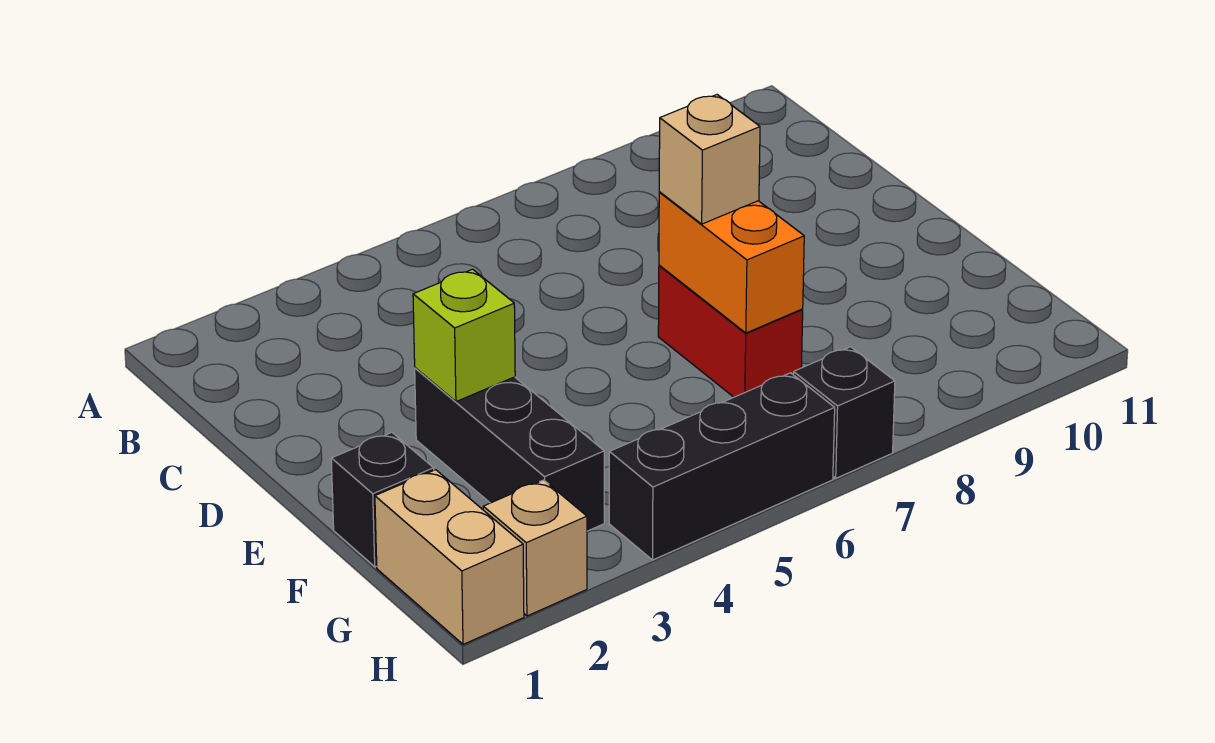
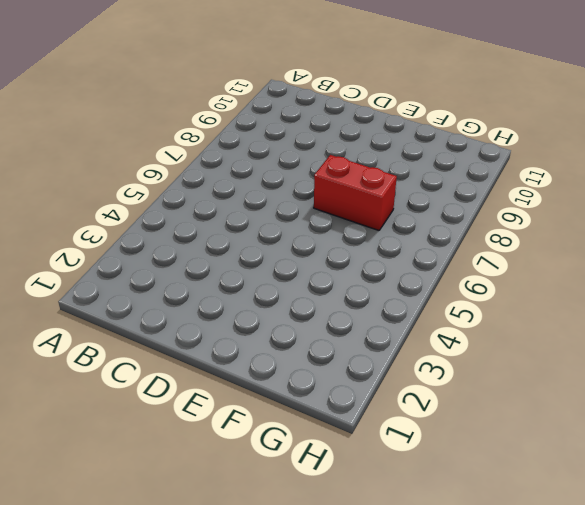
none -> black brick E3:G3 level 1
none -> black brick F1 level 1

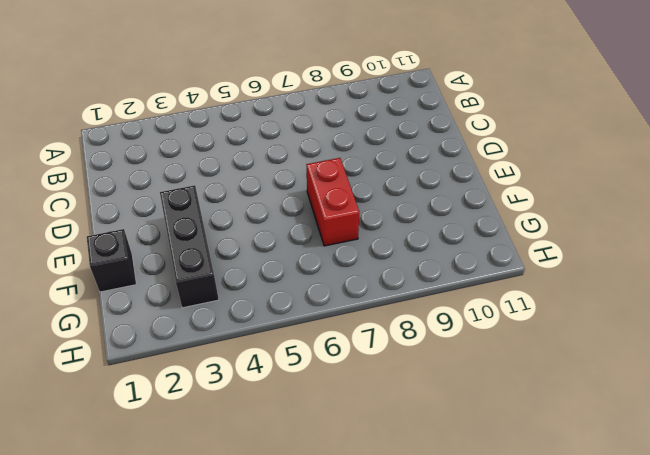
none -> tan brick G1:H1 level 1
none -> tan brick H2 level 1

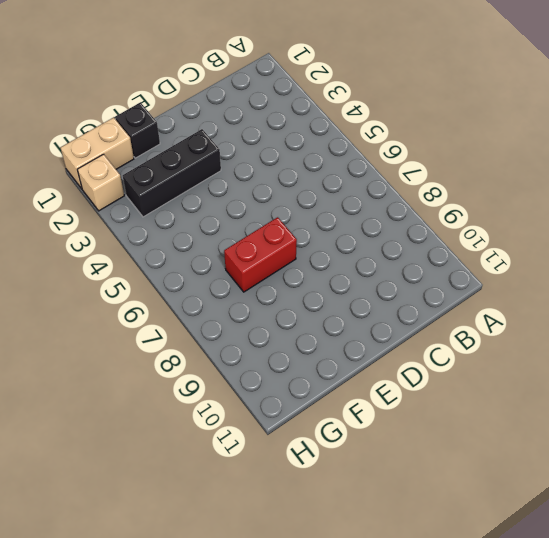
none -> black brick H4:H6 level 1
none -> black brick H7 level 1

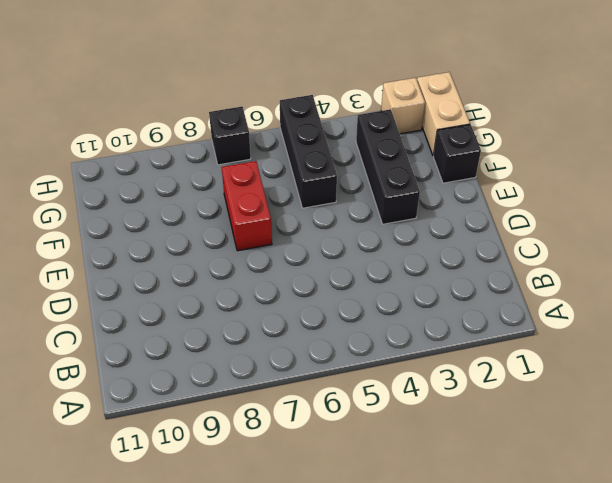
black brick F5:H5 level 1 -> black brick H4:H6 level 1
none -> lime brick E3 level 2
none -> orange brick E7:F7 level 2

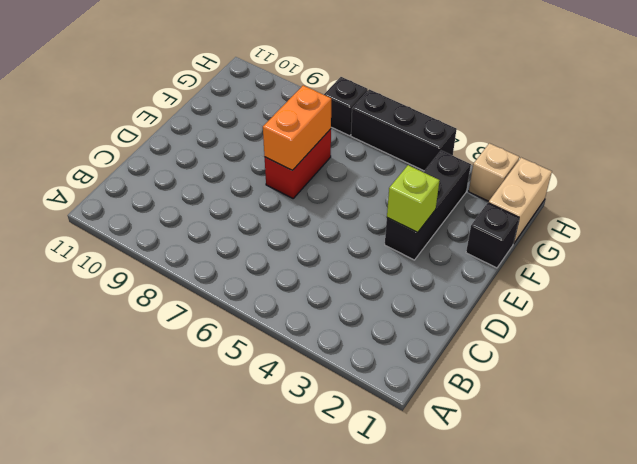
none -> tan brick E7 level 3

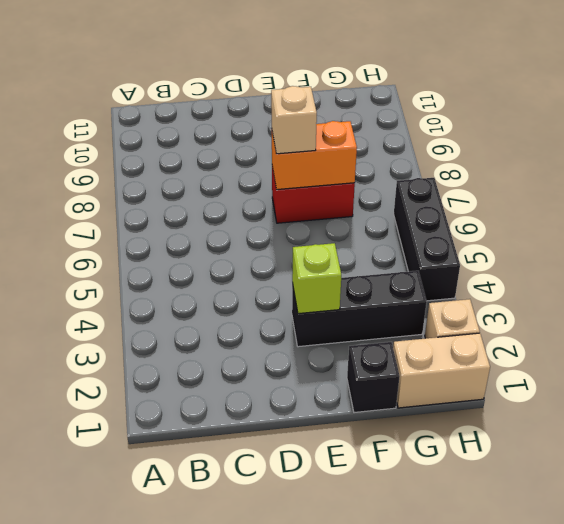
none -> black brick H7 level 1

